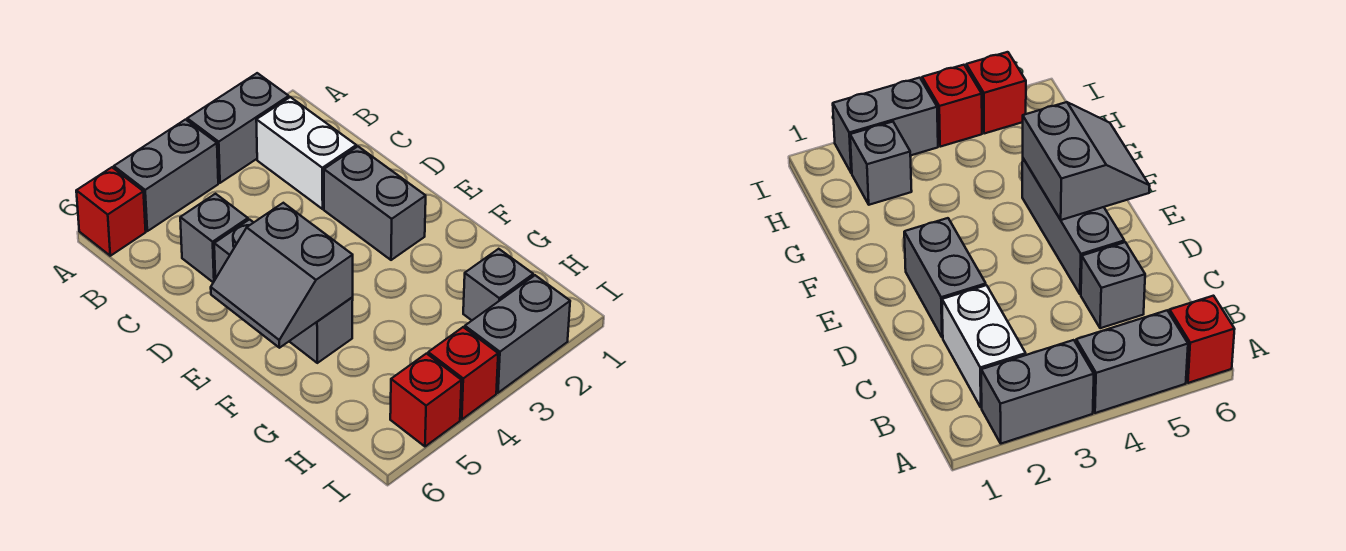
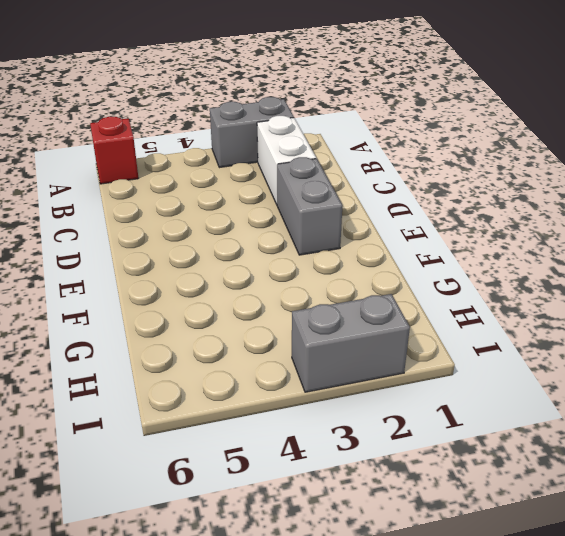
none -> grey brick A4:A5 level 1
none -> grey brick C5 level 1
none -> grey brick D5:F5 level 1

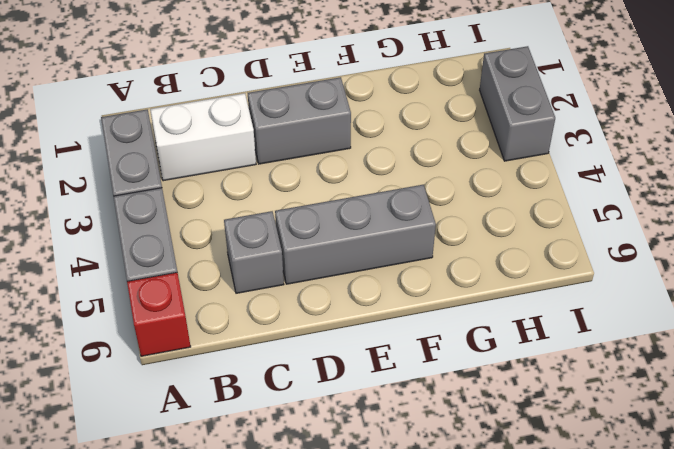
none -> grey brick H2 level 1
none -> red brick I4 level 1
none -> red brick I5 level 1

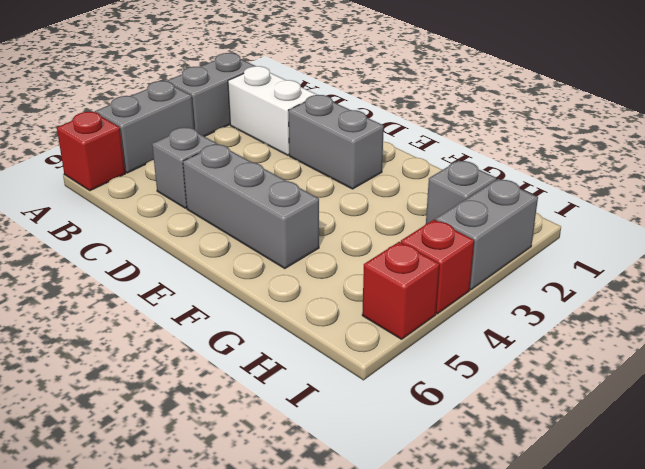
none -> grey slope E5:F6 level 2 top 5

